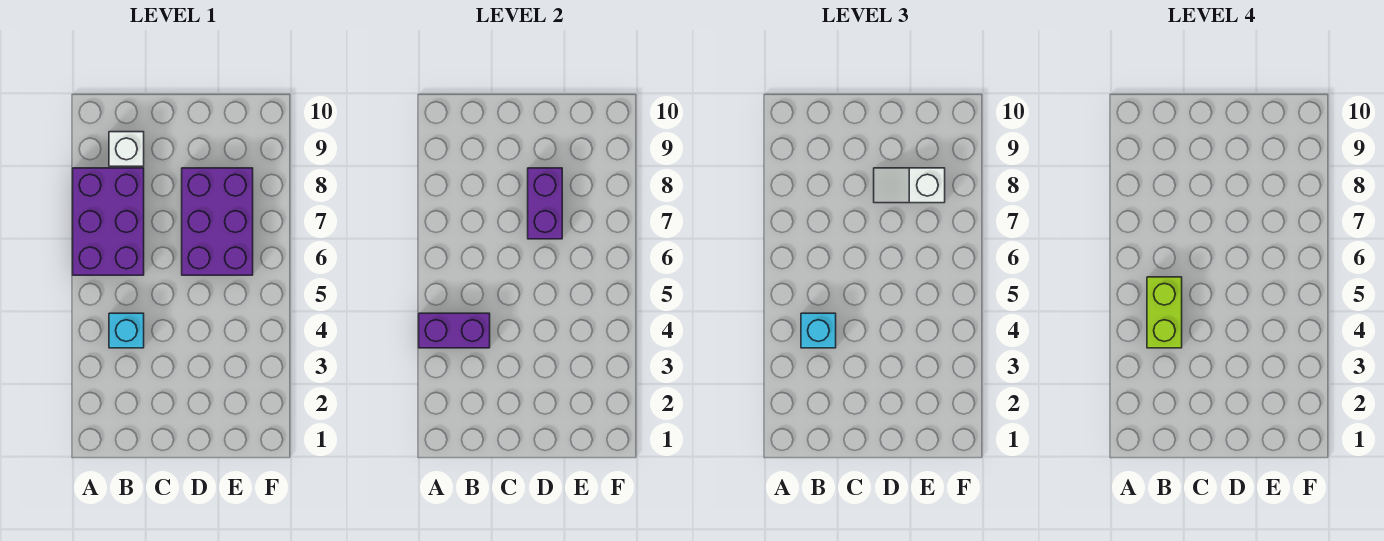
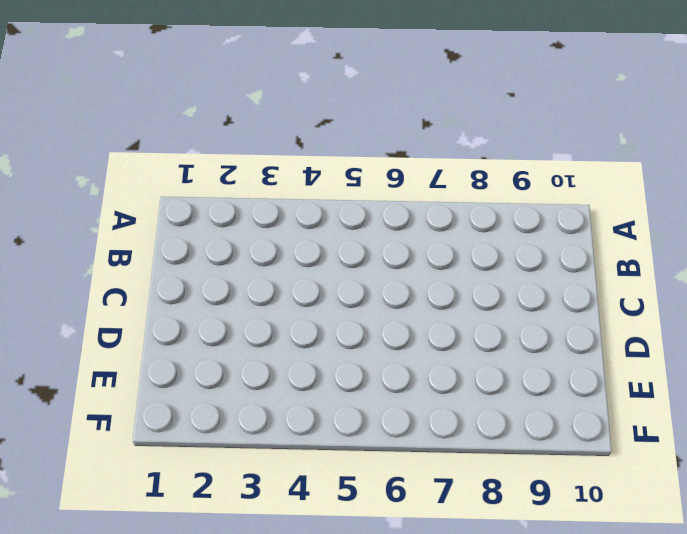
none -> purple brick A6:B8 level 1
none -> cyan brick B4 level 1

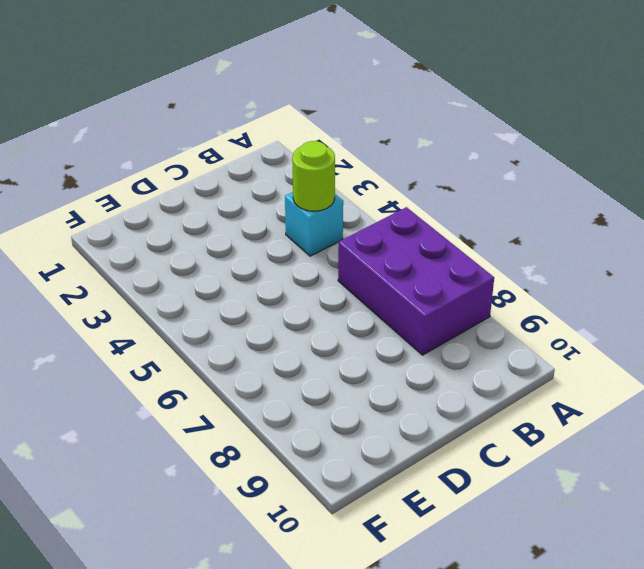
lime round brick B4 level 2 -> purple brick A4:B4 level 2
none -> white brick B9 level 1
none -> purple brick D6:E8 level 1

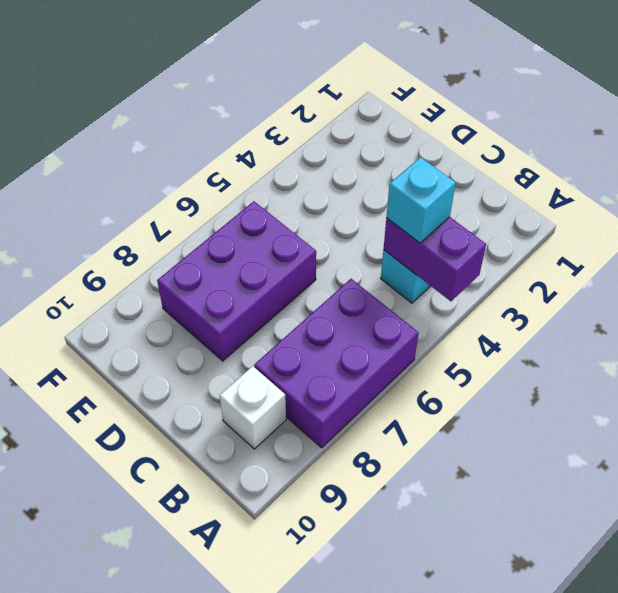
none -> purple brick D7:D8 level 2
none -> white slope D8:E8 level 3 top E

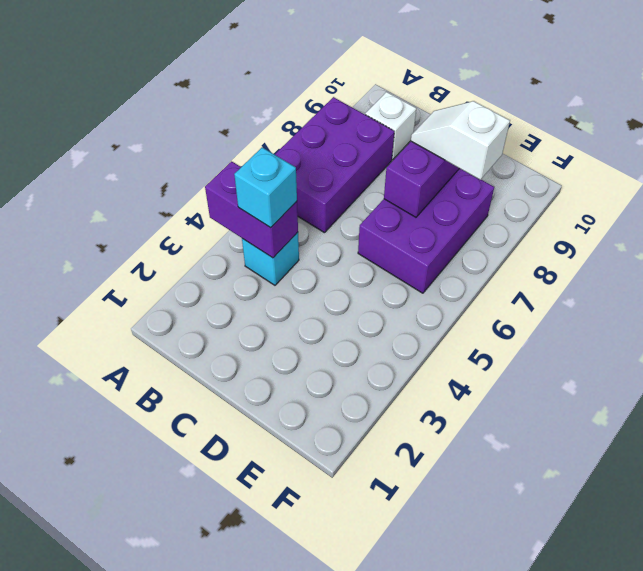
none -> lime brick B4:B5 level 4

